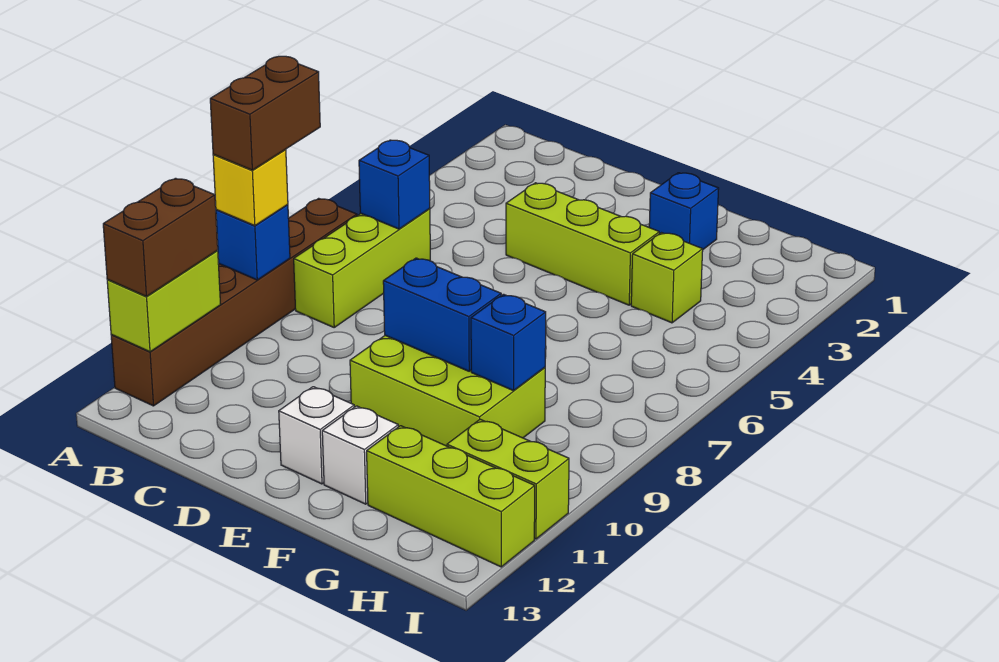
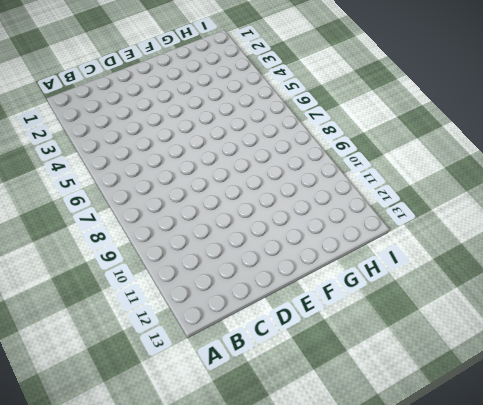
none -> brown brick A7:A12 level 1
none -> lime brick B6:B8 level 1
none -> lime brick D4:F4 level 1

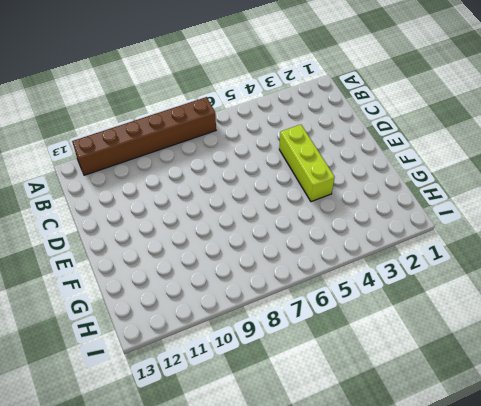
none -> lime brick B6:B8 level 1
none -> lime brick E9:G10 level 1
none -> white brick E12 level 1

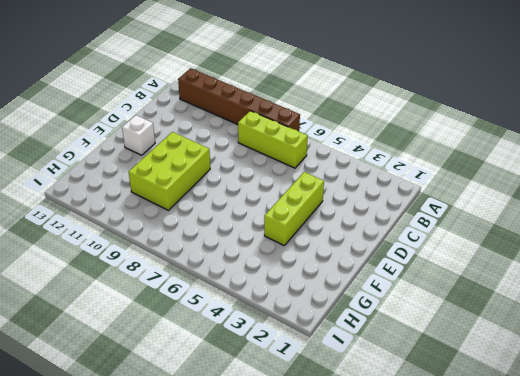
none -> blue brick F2 level 1
none -> white brick F12 level 1
none -> lime brick G4 level 1

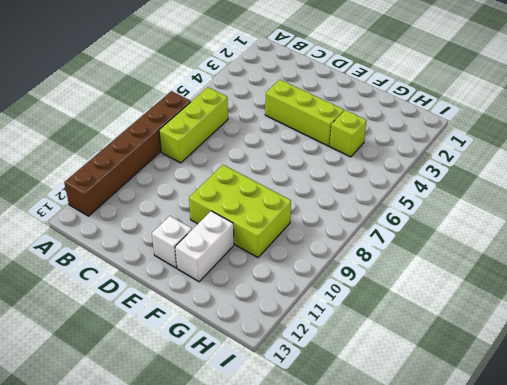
white brick F11:F12 level 1 -> white brick F12 level 1
none -> blue brick F2 level 1
none -> lime brick G12:I12 level 1
none -> lime brick H11:I11 level 1

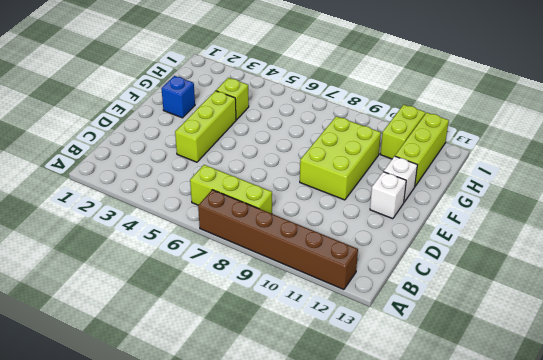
none -> blue brick A9 level 2
none -> lime brick A11:A12 level 2
none -> blue brick B6 level 2

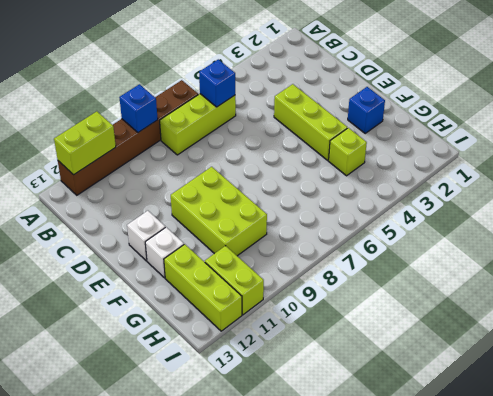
none -> blue brick E9:F9 level 2
none -> blue brick G9 level 2
none -> yellow brick A9 level 3

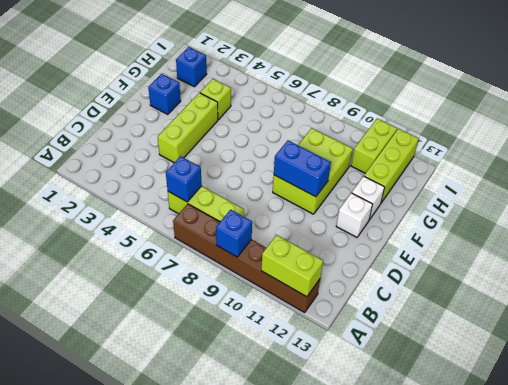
blue brick E9:E10 level 2 -> blue brick E9:F9 level 2
blue brick H2 level 1 -> blue brick G9 level 2
none -> yellow brick A9 level 3
none -> brown brick A11:A12 level 3
none -> brown brick A8:A9 level 4

